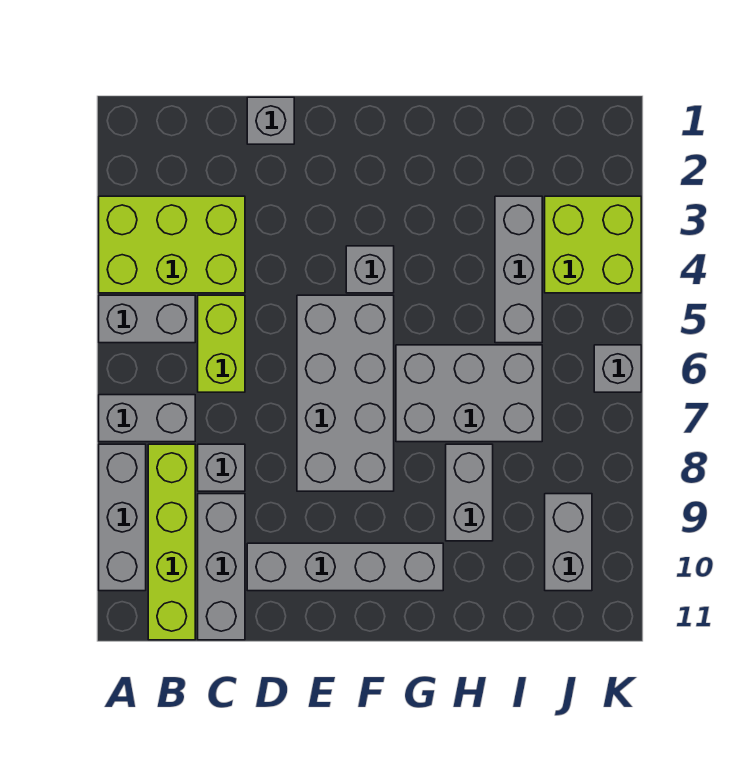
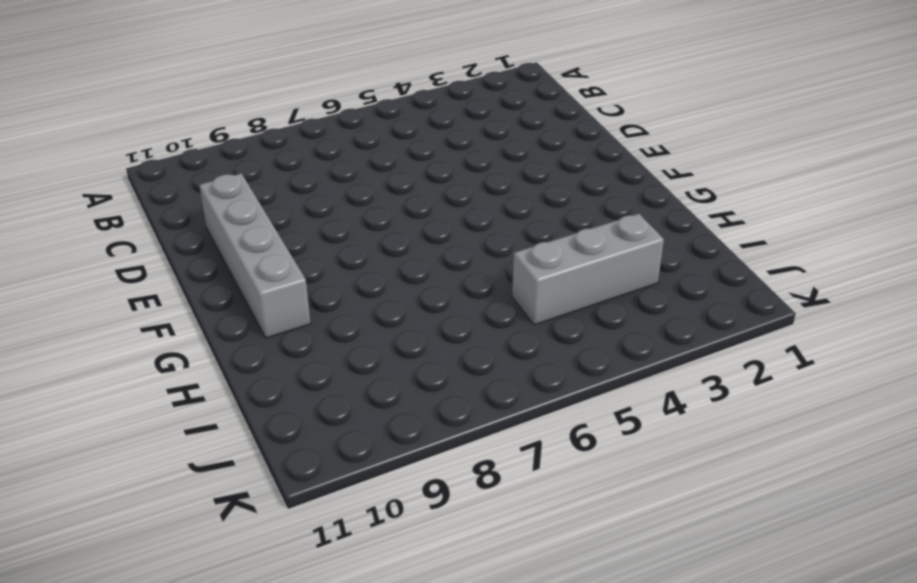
none -> lime brick A3:C4 level 1
none -> grey brick A5:B5 level 1
none -> grey brick A7:B7 level 1

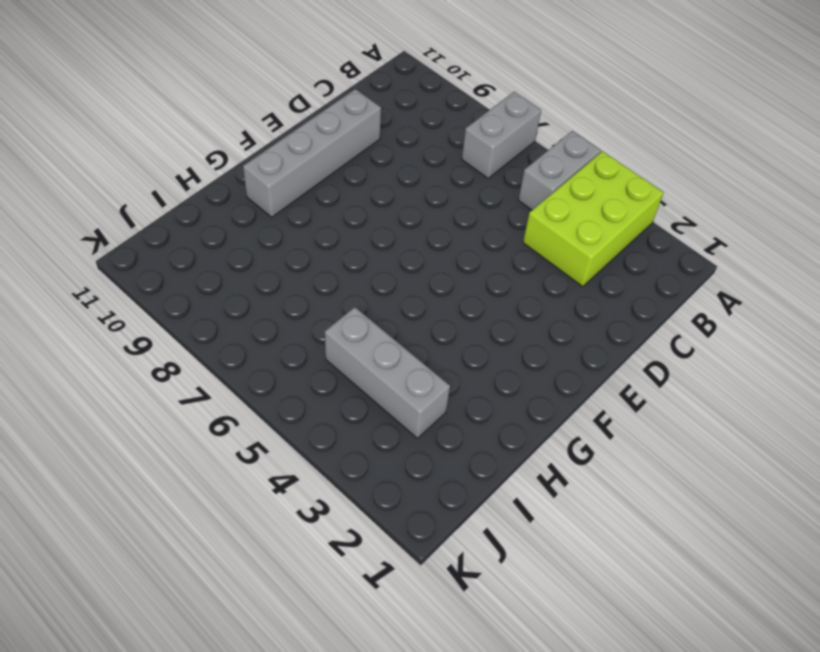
none -> grey brick A8:A10 level 1
none -> lime brick B8:B11 level 1
none -> lime brick C5:C6 level 1

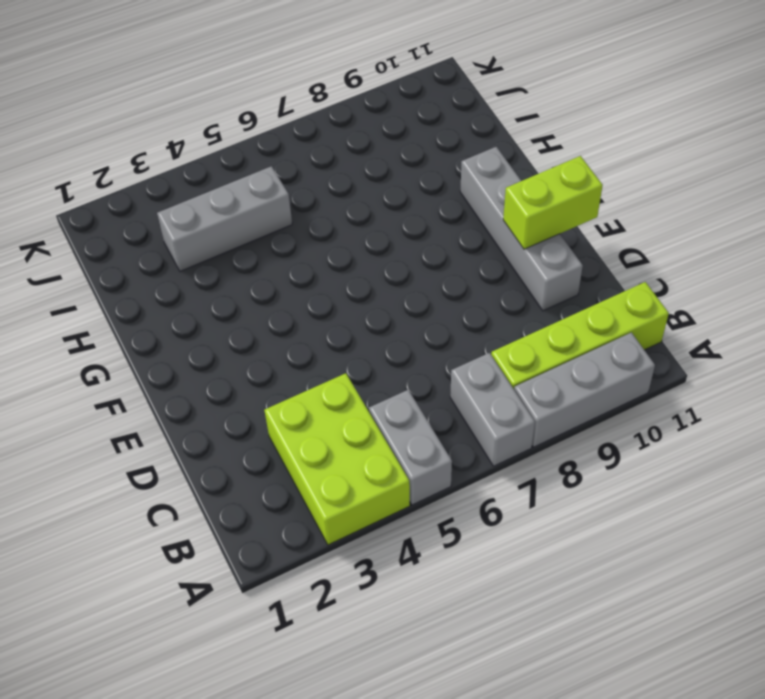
lime brick E10:E11 level 2 -> lime brick C5:C6 level 1
none -> grey brick C8 level 1
none -> grey brick C9:C11 level 1
none -> grey brick D1 level 1

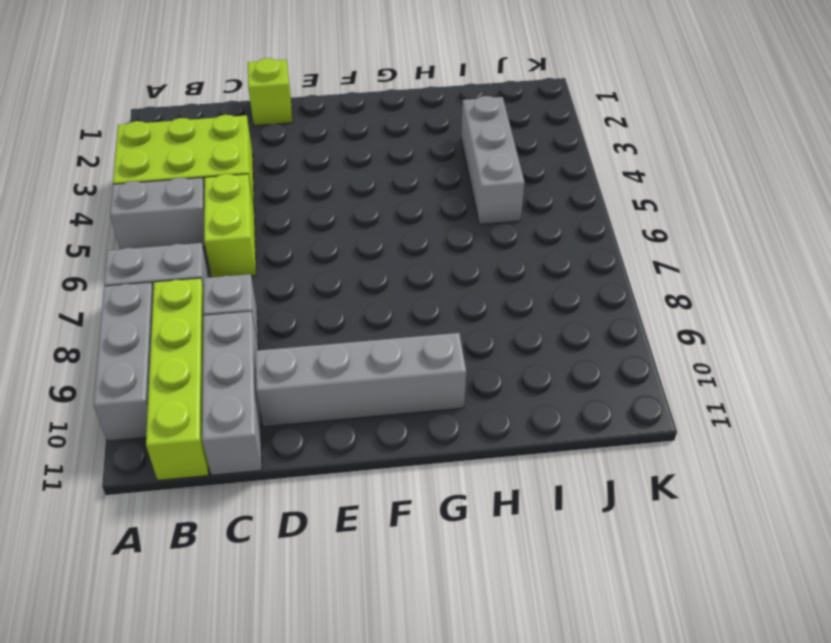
lime brick D1 level 1 -> grey brick D1 level 1
none -> grey brick E5:F8 level 1
none -> grey brick F4 level 1
none -> grey brick G6:I7 level 1

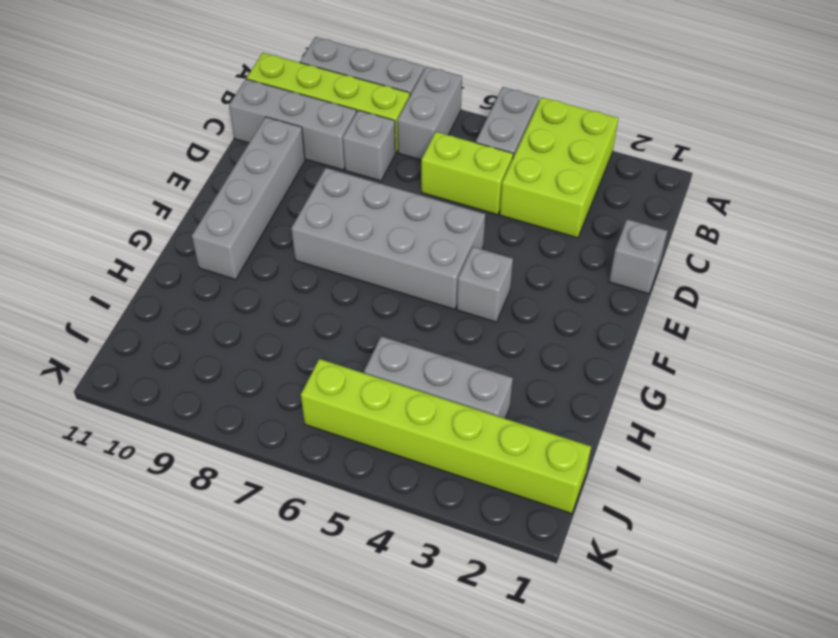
lime brick J1:J6 level 1 -> lime brick J3:K4 level 1
none -> grey brick G6:I7 level 1
none -> grey brick H8:H9 level 1
none -> grey brick J9:J10 level 1

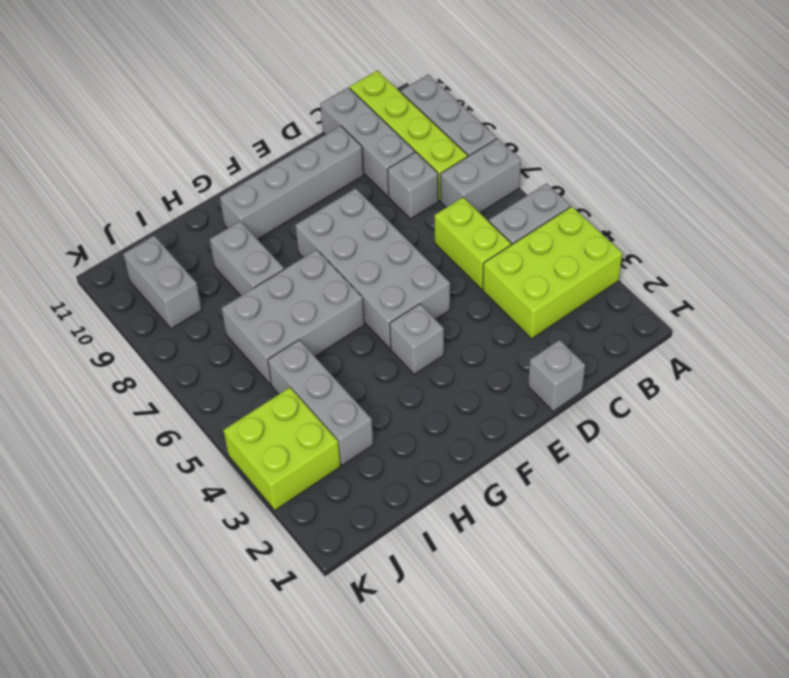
none -> grey brick K6 level 1

